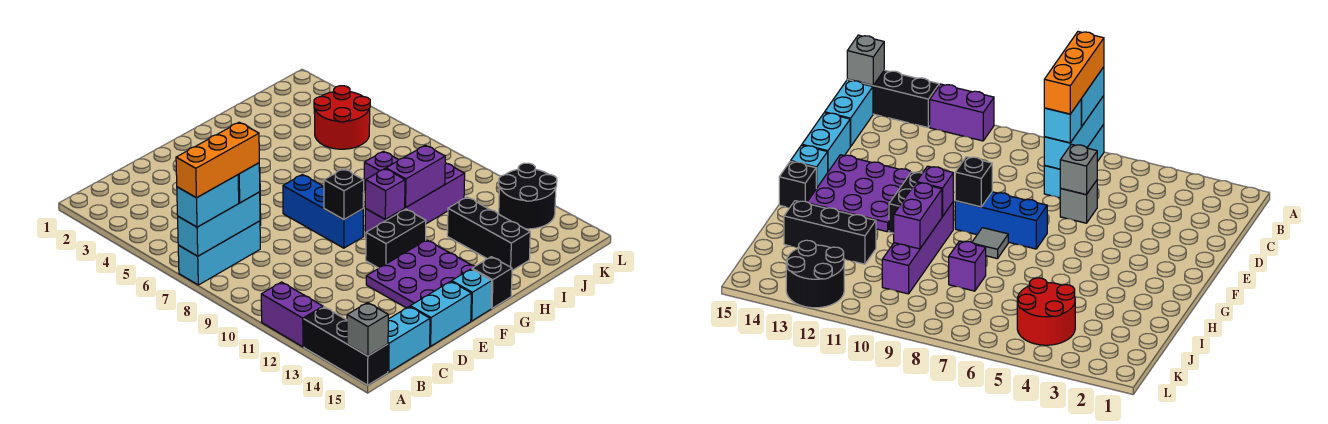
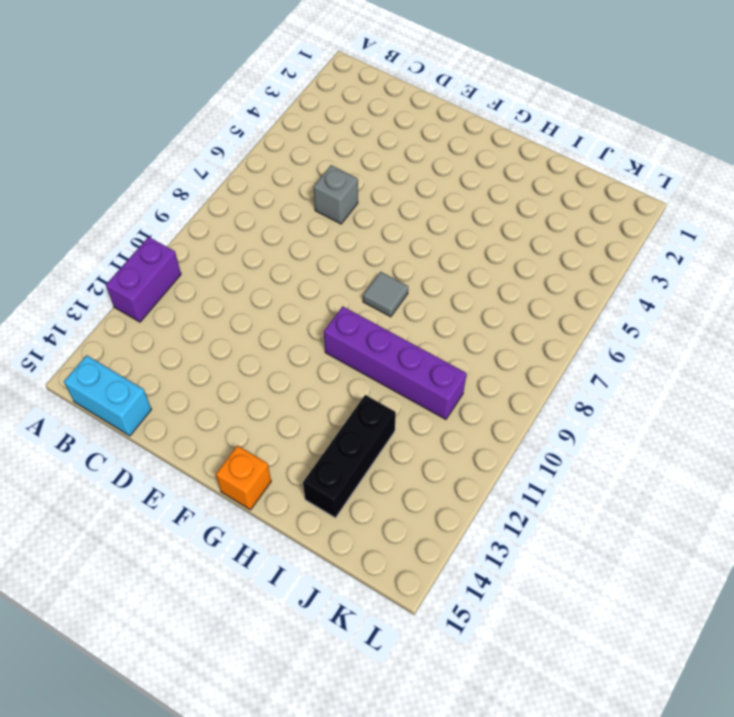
orange brick G15 level 1 -> black brick G15 level 1
none -> cyan brick A7:C7 level 1
none -> black brick A13:A15 level 1
none -> cyan brick D15:E15 level 1

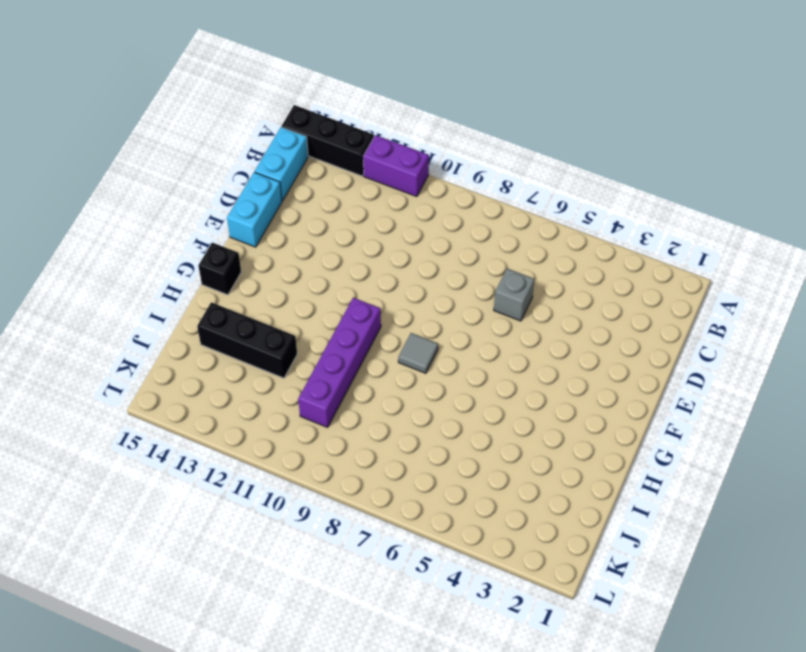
none -> cyan brick A7:C7 level 1
none -> purple plate E12:G14 level 1
none -> blue brick F7:F9 level 1

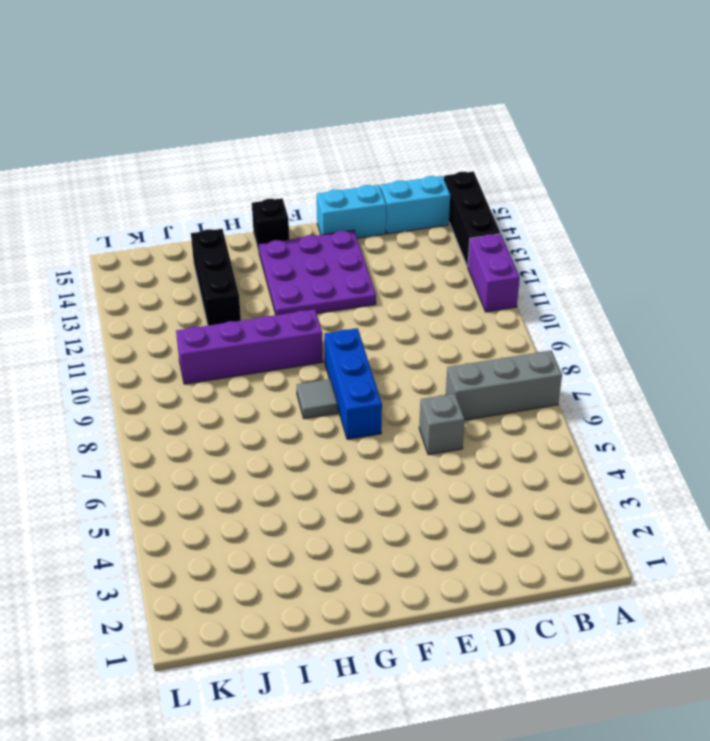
grey brick A7:C7 level 1 -> cyan brick A7:C7 level 1
none -> black brick F11:G11 level 1
none -> cyan brick F15 level 1
none -> purple brick I8 level 1

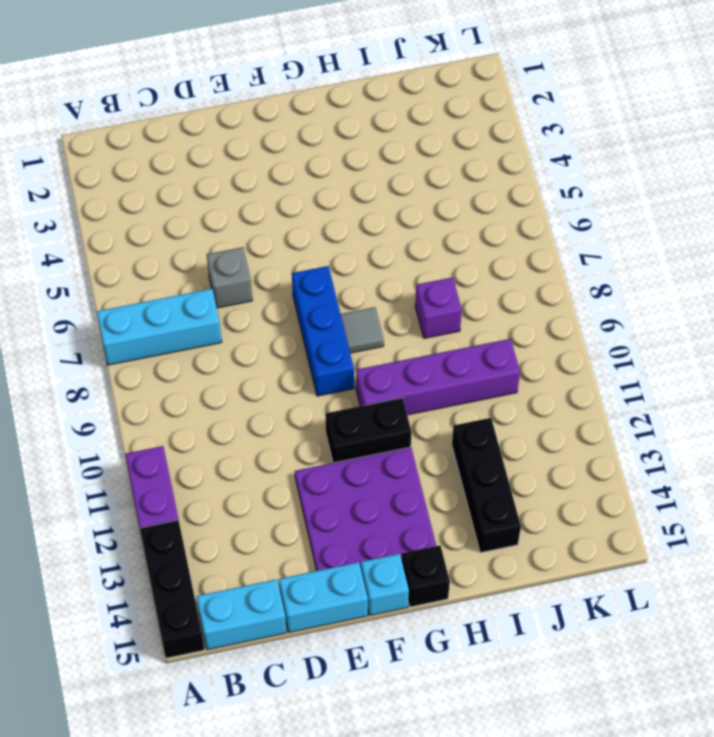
none -> red round brick J4:K5 level 1
none -> black round brick K12:L13 level 1
none -> cyan brick A7:C7 level 2

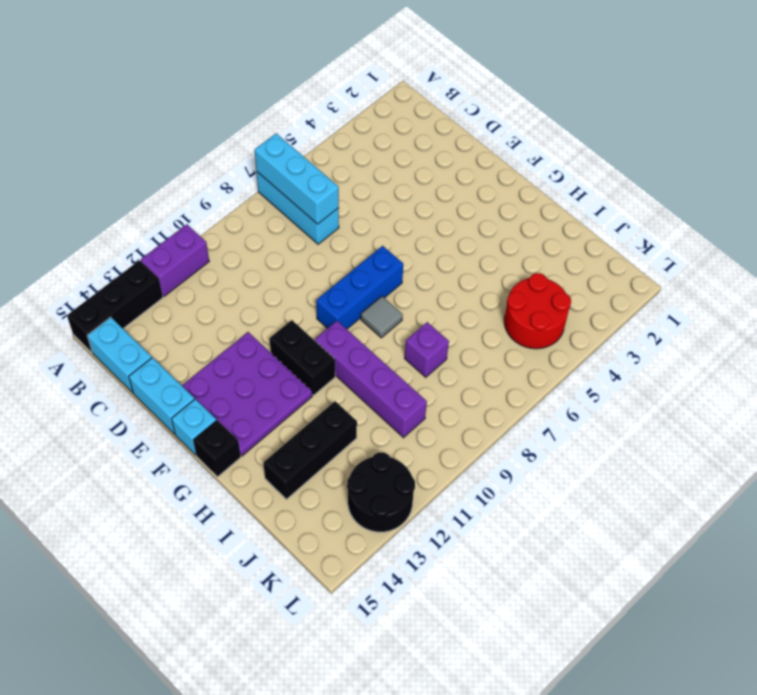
none -> grey brick D6 level 1
none -> grey brick A15 level 2
none -> grey brick D6 level 2

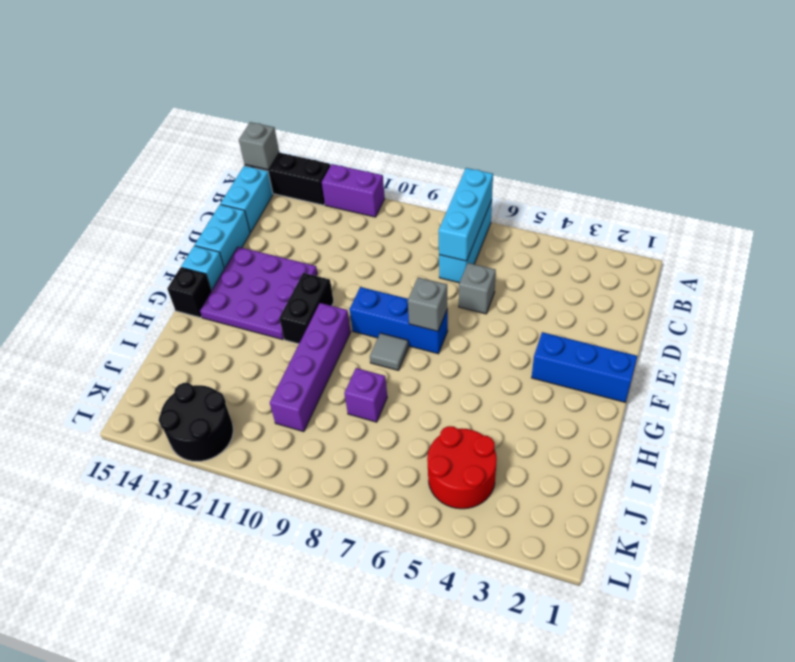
blue brick F1:F3 level 1 -> none
grey brick F7 level 2 -> grey brick D6 level 2
none -> black brick I12:I14 level 1
none -> black brick F9 level 2
none -> purple brick G10 level 2

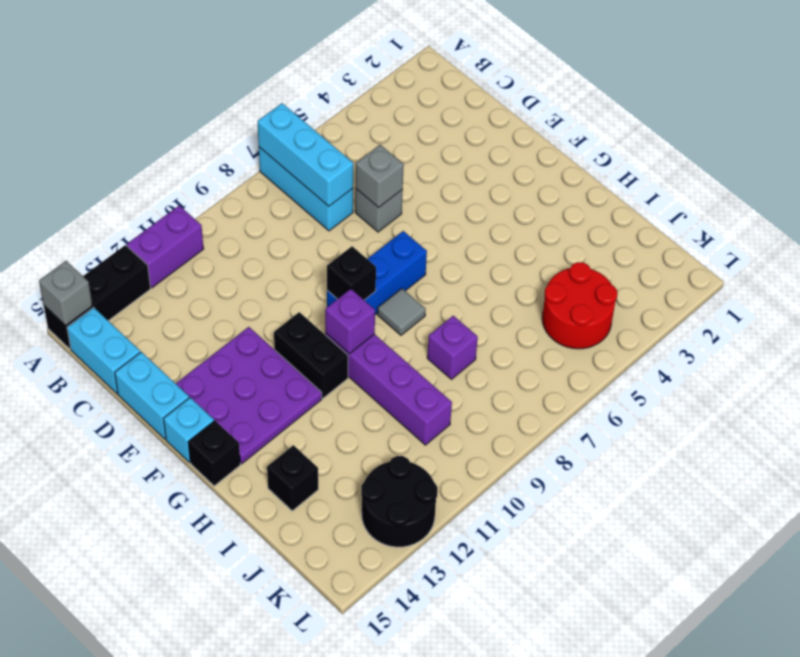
black brick I14 level 1 -> black brick I12:I14 level 1
none -> purple brick H10:I10 level 2
none -> cyan brick A7:B7 level 3
none -> cyan brick C7 level 3

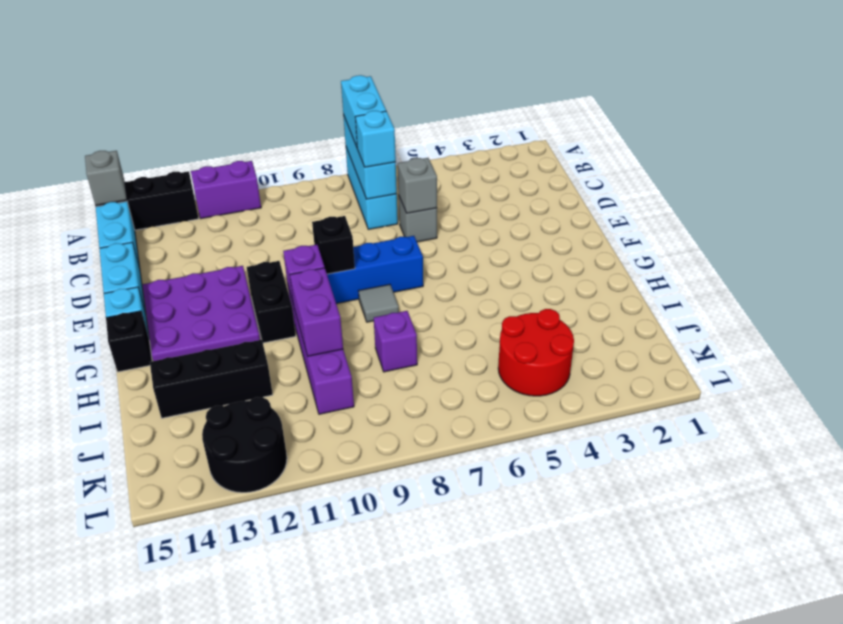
none -> orange brick A7:C7 level 4

